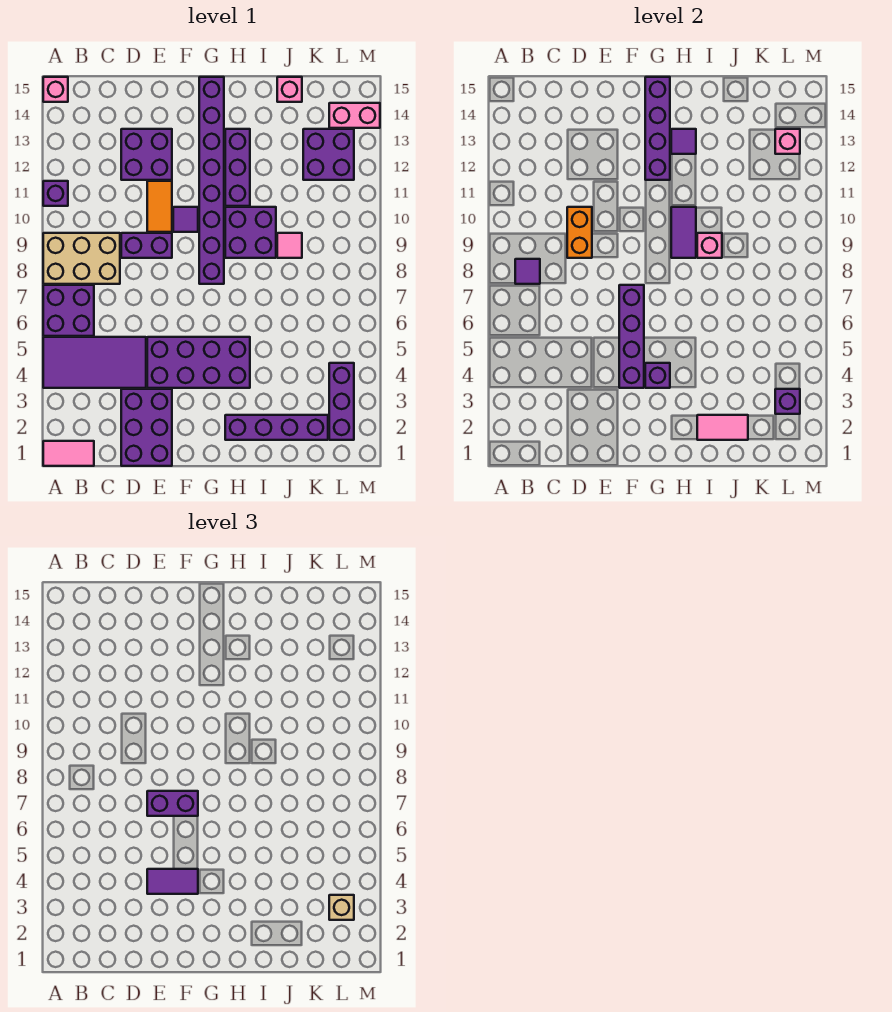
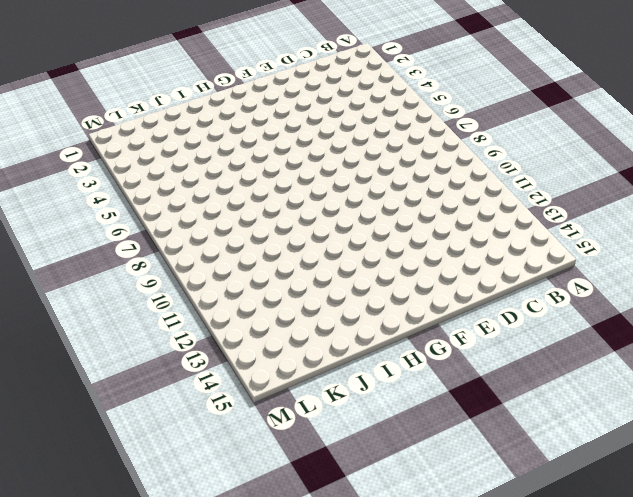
none -> pink tile A1:B1 level 1
none -> purple tile A4:D5 level 1
none -> purple brick A6:B7 level 1
none -> tan brick A8:C9 level 1

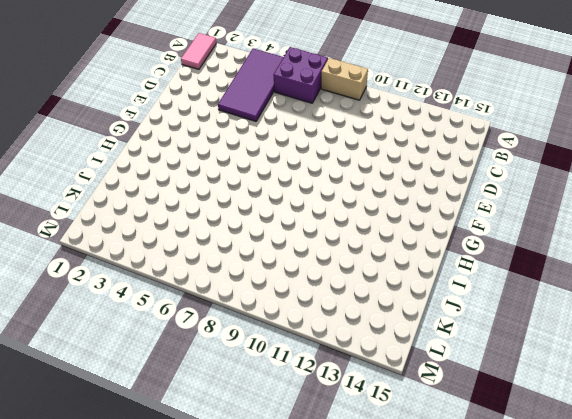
tan brick A8:A9 level 1 -> tan brick A8:C9 level 1
none -> purple brick A11 level 1
none -> pink brick A15 level 1
none -> purple brick D1:E3 level 1
none -> purple brick D9:E9 level 1

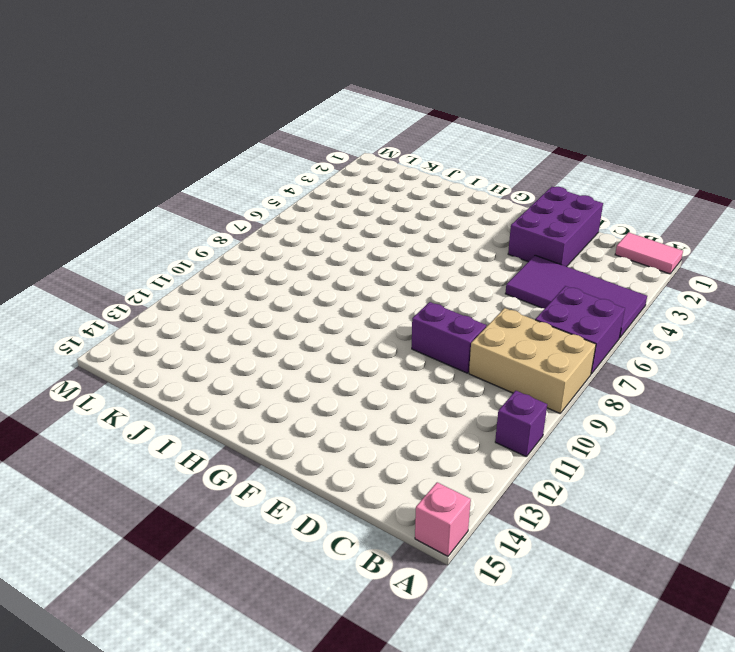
none -> purple brick D12:E13 level 1
none -> purple brick E4:H5 level 1
none -> orange tile E10:E11 level 1
none -> purple tile F10 level 1

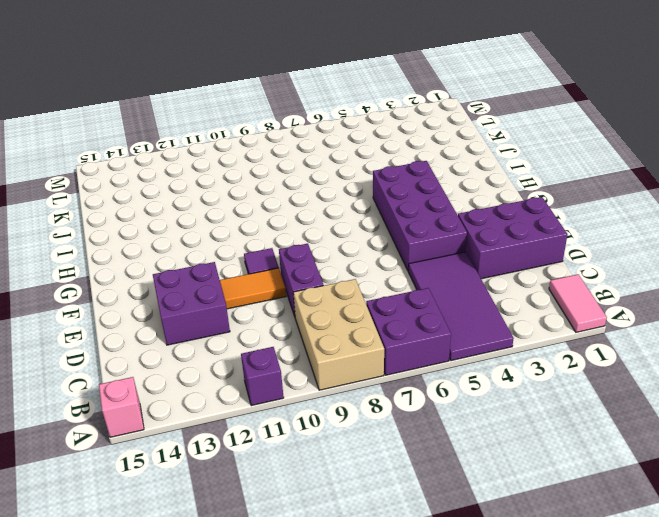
none -> purple brick G8:G15 level 1
none -> purple brick H2:K2 level 1
none -> purple brick H9:I10 level 1
none -> purple brick H11:H13 level 1

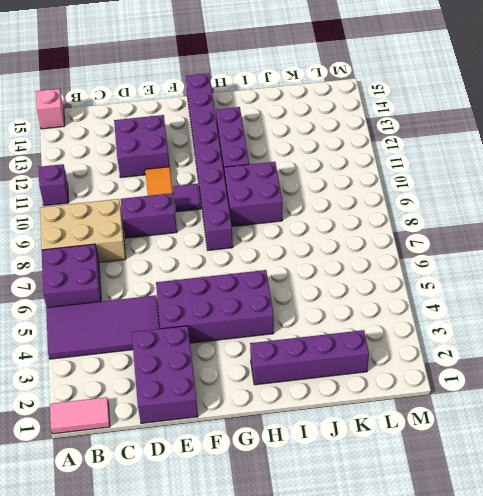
none -> pink tile J9 level 1
none -> pink brick J15 level 1
none -> purple brick K12:L13 level 1
none -> purple brick L2:L4 level 1

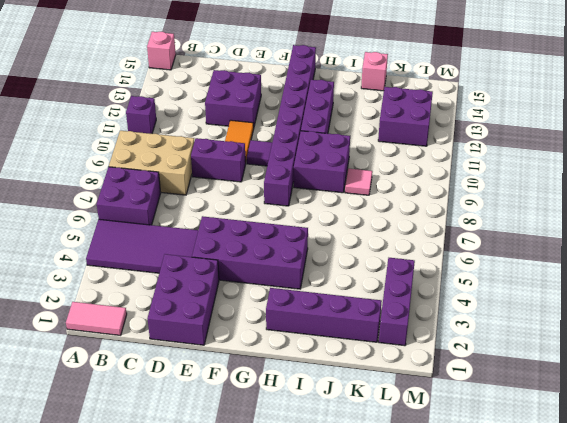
none -> pink brick L14:M14 level 1
none -> purple tile B8 level 2
none -> orange brick D9:D10 level 2
none -> purple brick F4:F7 level 2

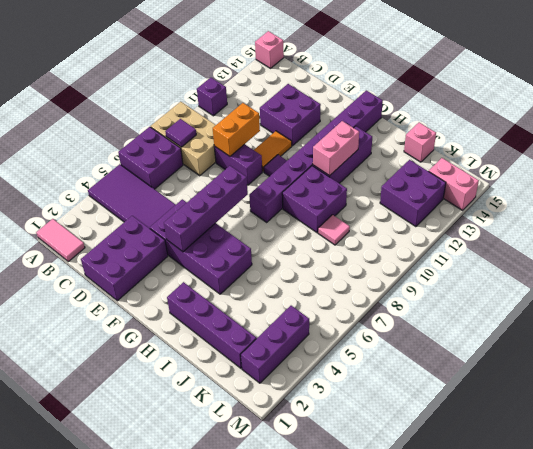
pink brick H11:H12 level 2 -> none
none -> purple brick G4 level 2
none -> purple brick G12:G15 level 2
none -> purple tile H9:H10 level 2
none -> purple tile H13 level 2

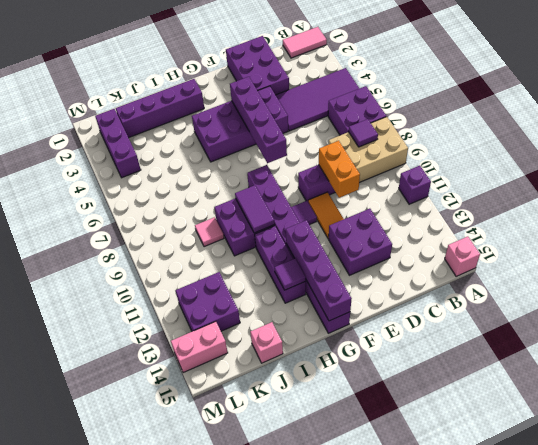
none -> purple brick G4 level 2
none -> pink tile I2:J2 level 2
none -> pink brick I9 level 2
none -> purple brick L3 level 2

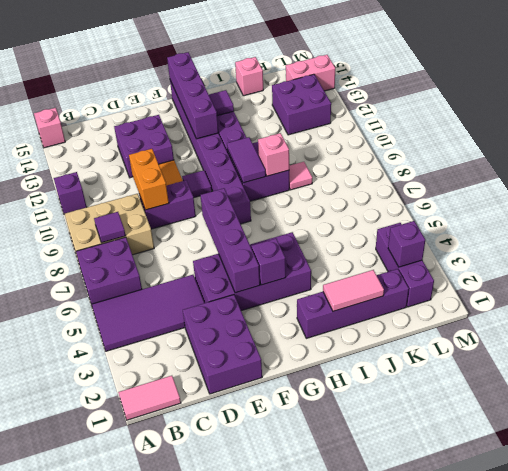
none -> pink brick L13 level 2
none -> purple tile E4:F4 level 3
none -> purple brick E7:F7 level 3
none -> tan brick L3 level 3

